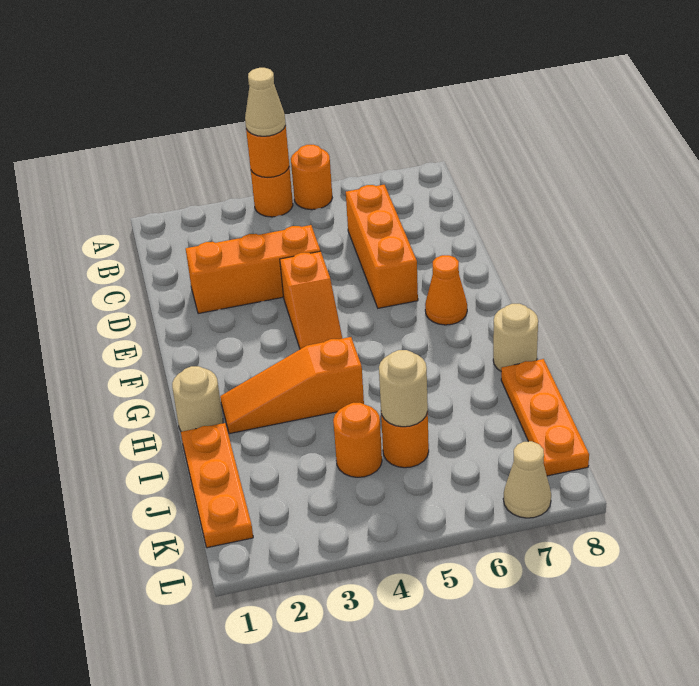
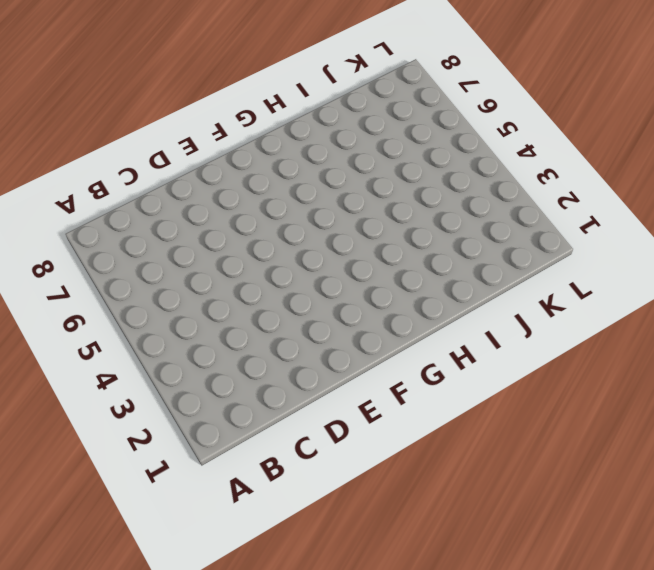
none -> orange round brick A4 level 1
none -> orange round brick A5 level 1
none -> orange brick C6:E6 level 1

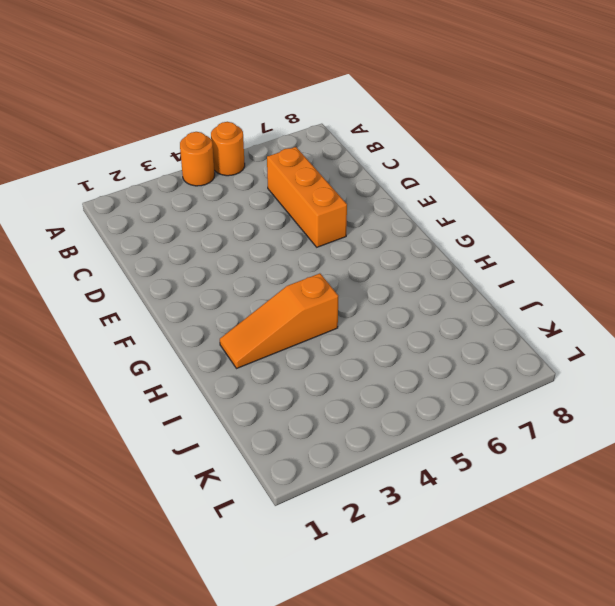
none -> orange brick D2:D4 level 1
none -> orange slope E4:F4 level 1 top E
none -> orange cone F7 level 1

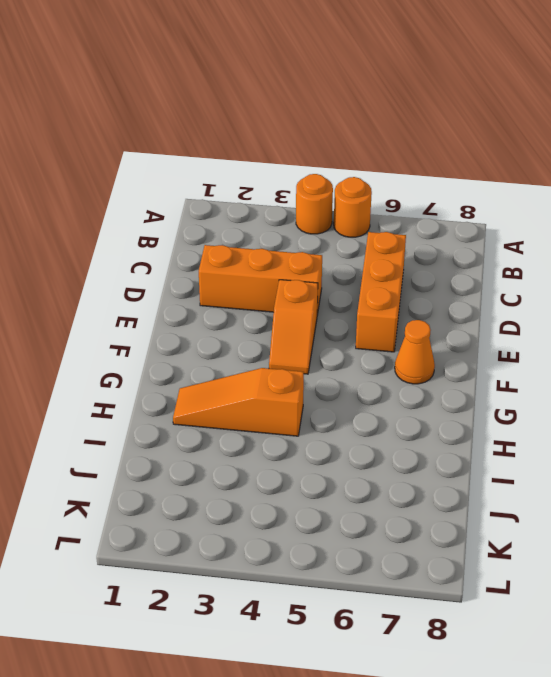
none -> tan round brick H1 level 1
none -> tan round brick H8 level 1
none -> orange plate I1:K1 level 1

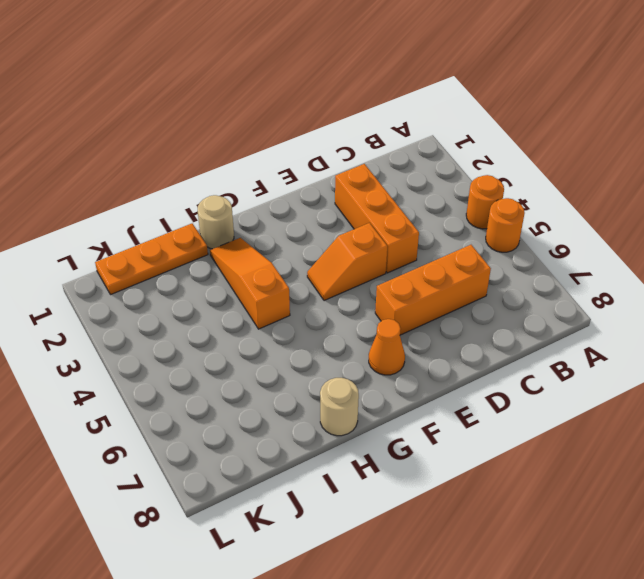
none -> orange plate I8:K8 level 1
none -> orange round brick J4 level 1
none -> orange round brick J5 level 1

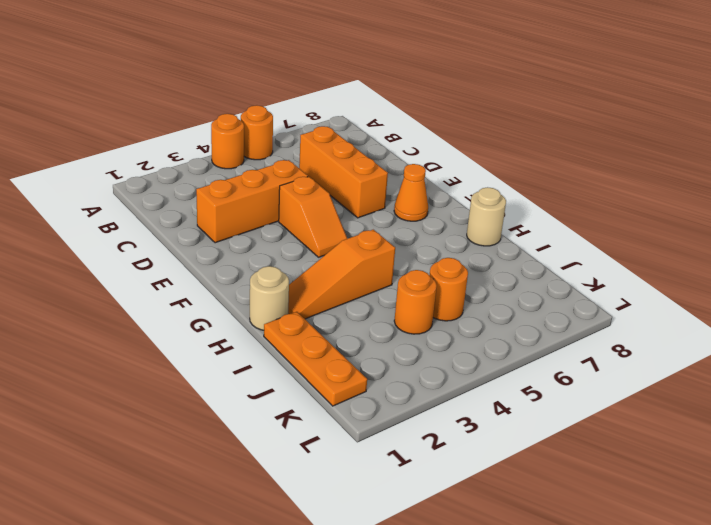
none -> orange plate I8:K8 level 1
none -> tan cone L7 level 1
none -> orange round brick A4 level 2

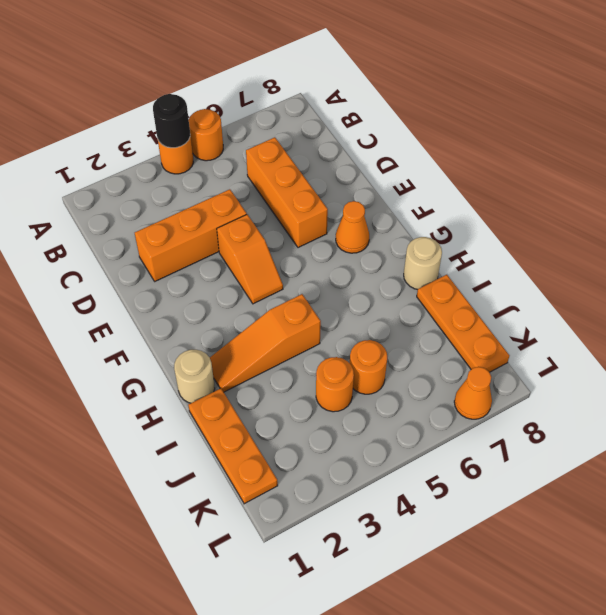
black round brick A4 level 2 -> orange round brick A4 level 2
orange cone L7 level 1 -> tan cone L7 level 1
none -> tan round brick J5 level 2
none -> tan cone A4 level 3

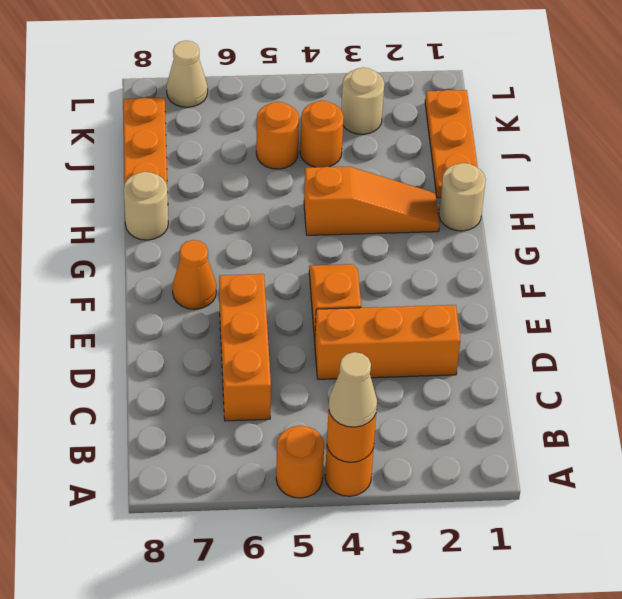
tan round brick K3 level 1 -> tan round brick J5 level 2

